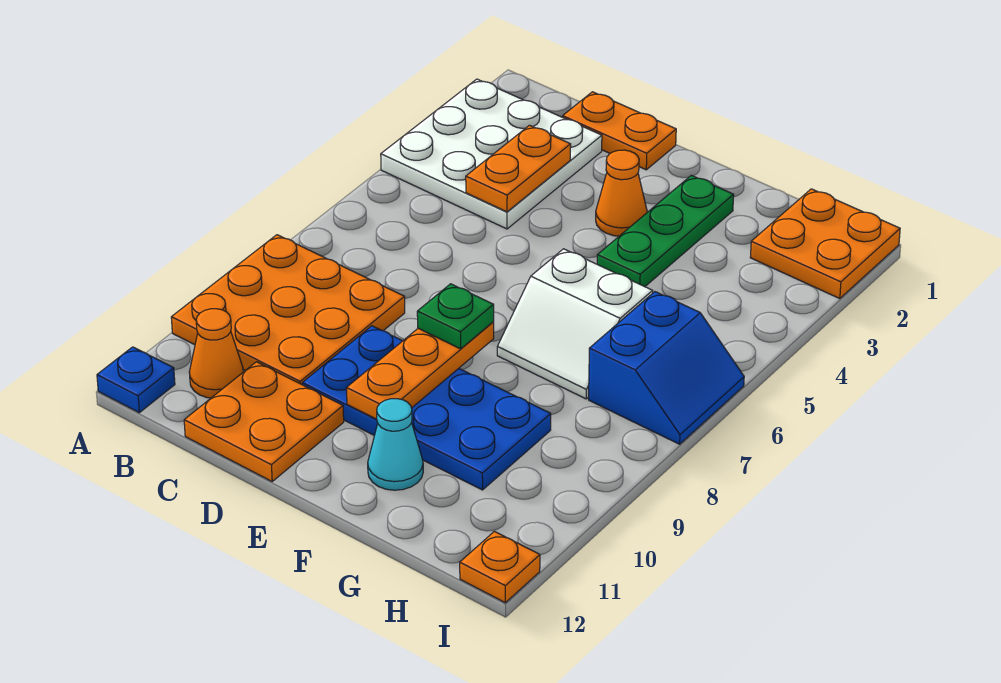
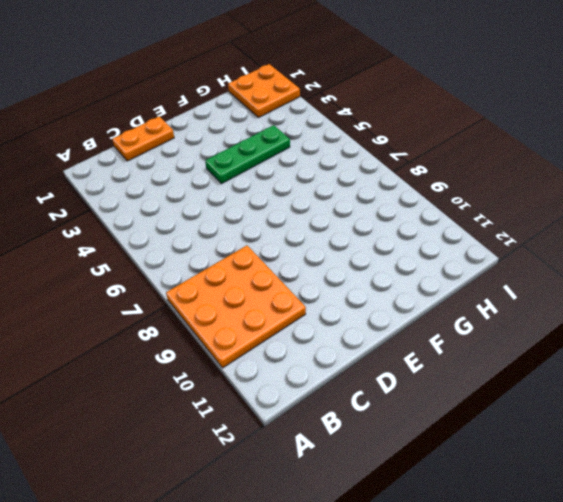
green plate E4:G4 level 1 -> green plate F2:F4 level 1
none -> white plate A2:C4 level 1
none -> blue plate A12 level 1
none -> orange cone B11 level 1

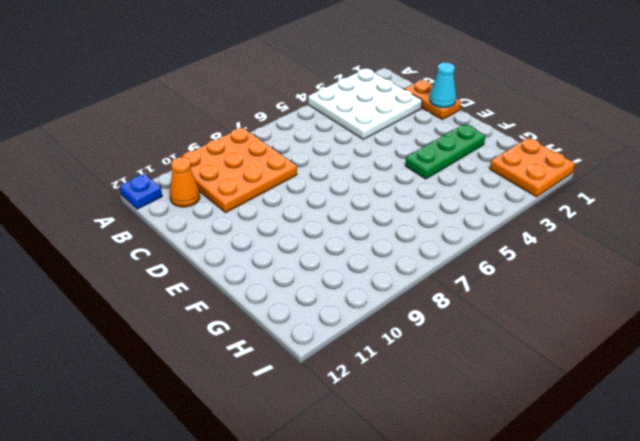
cyan cone D1 level 2 -> cyan cone F11 level 1
none -> orange plate C11:D12 level 1
none -> blue plate D9:G10 level 1
none -> orange cone E3 level 1

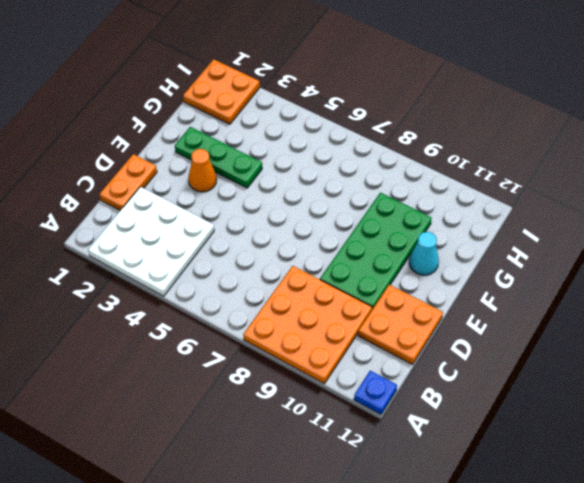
green plate D9:G10 level 1 -> blue plate D9:G10 level 1
none -> orange cone B11 level 1
none -> white slope F6:G7 level 1 top 6
none -> blue slope H6:I7 level 1 top H

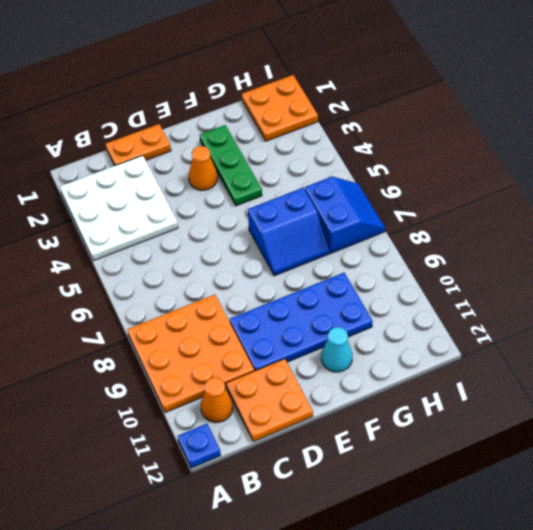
blue slope F6:G7 level 1 top 6 -> white slope F6:G7 level 1 top 6
none -> orange plate I12 level 1
none -> orange plate C3:C4 level 2
none -> orange plate E8:E10 level 2

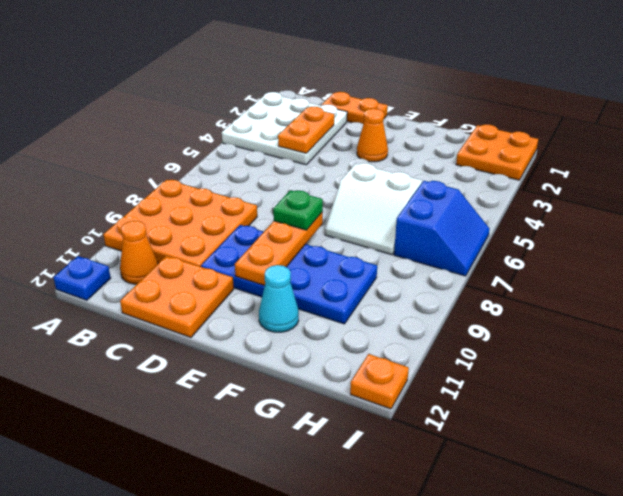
none -> green plate F2:F4 level 1

